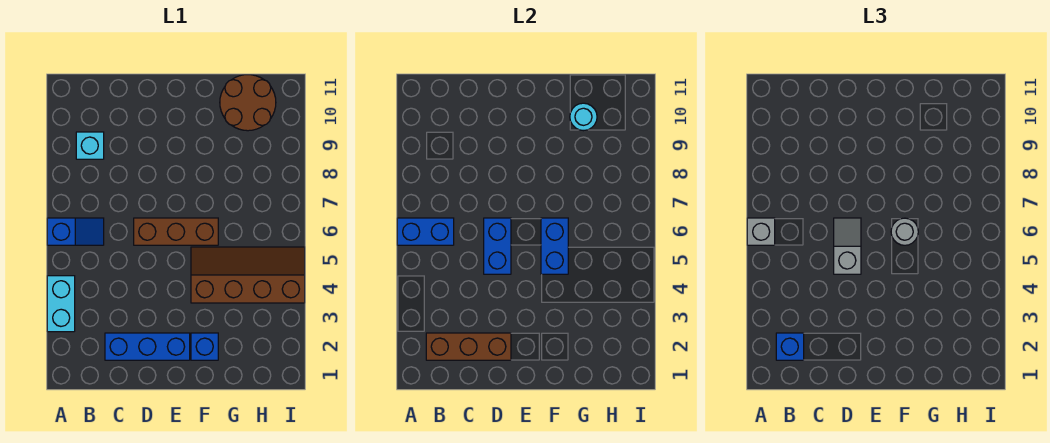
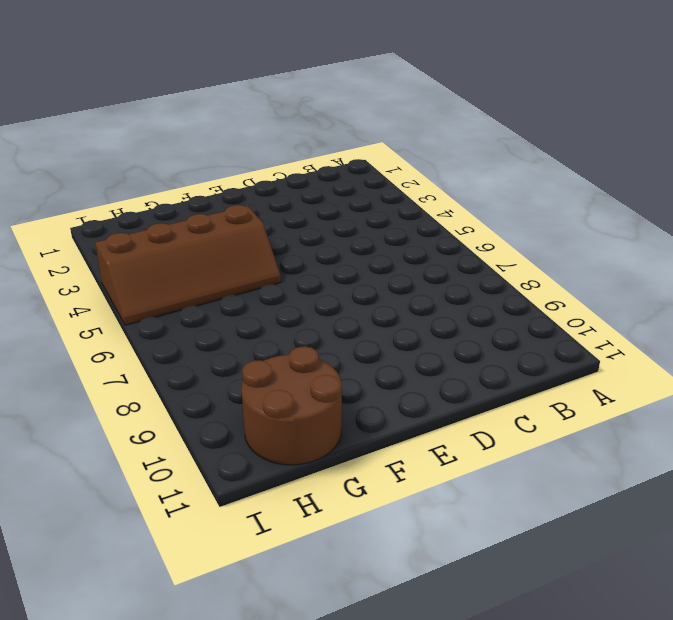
none -> cyan brick A3:A4 level 1
none -> blue slope A6:B6 level 1 top A
none -> cyan brick B9 level 1

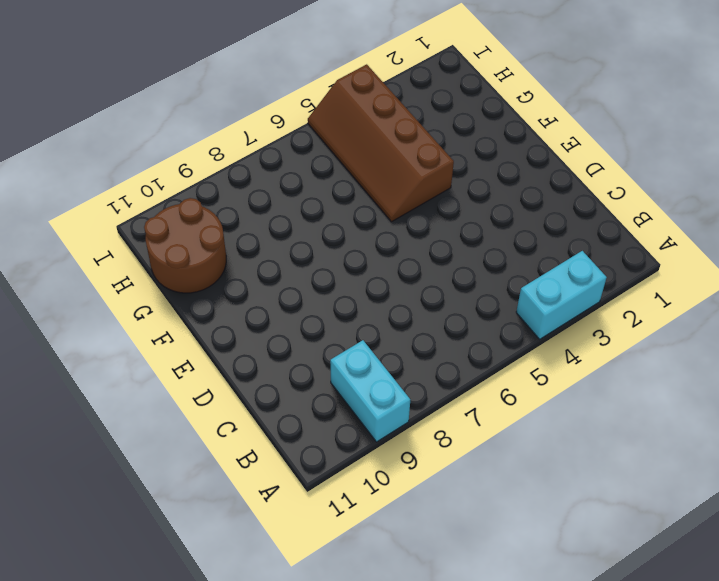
cyan brick A9:B9 level 1 -> cyan brick B9 level 1
none -> blue slope A6:B6 level 1 top A
none -> blue brick C2:E2 level 1
none -> brown brick D6:F6 level 1

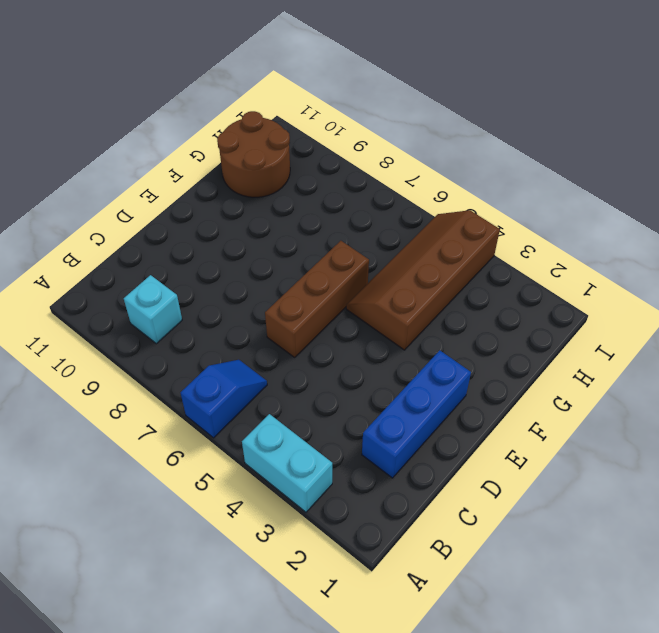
none -> blue brick F2 level 1
none -> blue brick A6:B6 level 2
none -> brown brick B2:D2 level 2

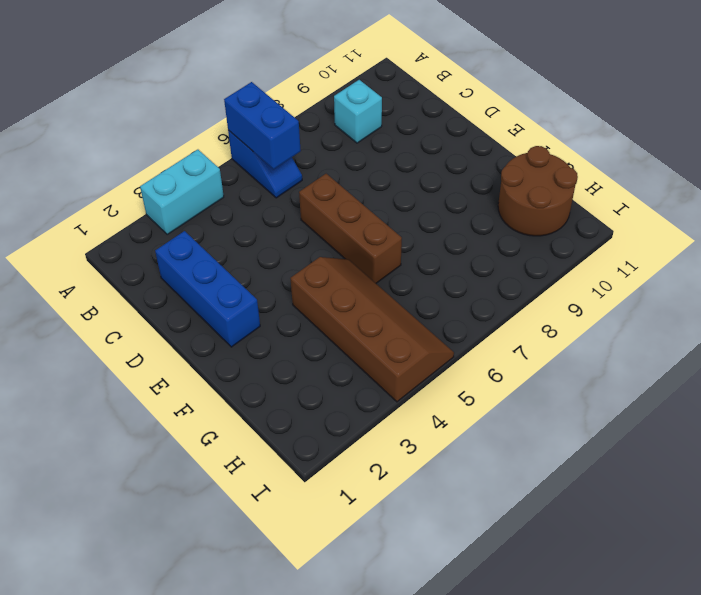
none -> blue brick F2 level 1
none -> brown brick B2:D2 level 2
none -> blue brick D5:D6 level 2

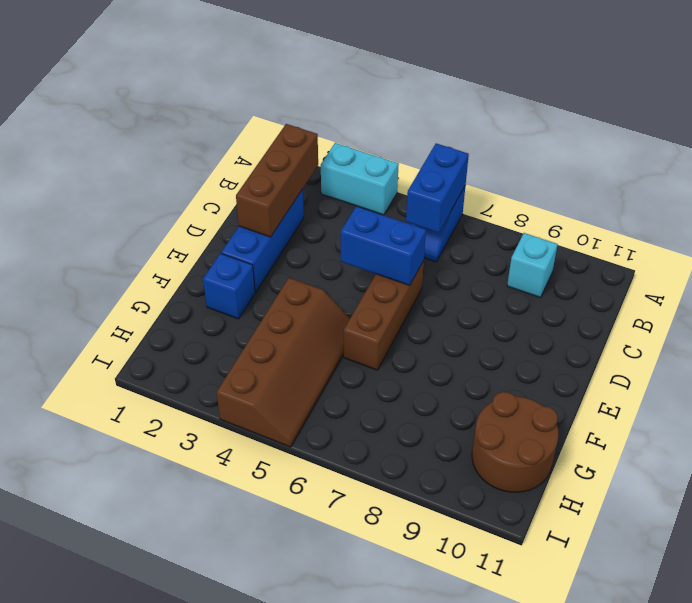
none -> blue brick F5:F6 level 2
none -> cyan round brick G10 level 2
none -> grey brick A6 level 3

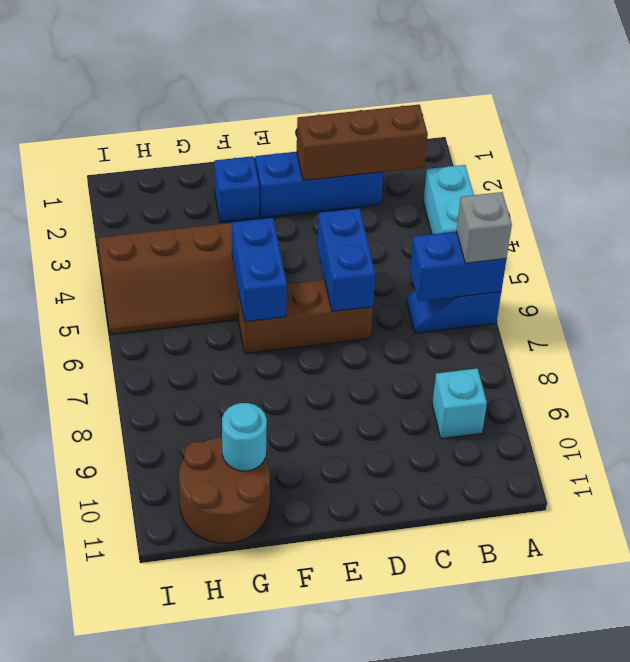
none -> blue brick B2 level 3
none -> grey slope D5:D6 level 3 top 5
none -> grey round brick F6 level 3

